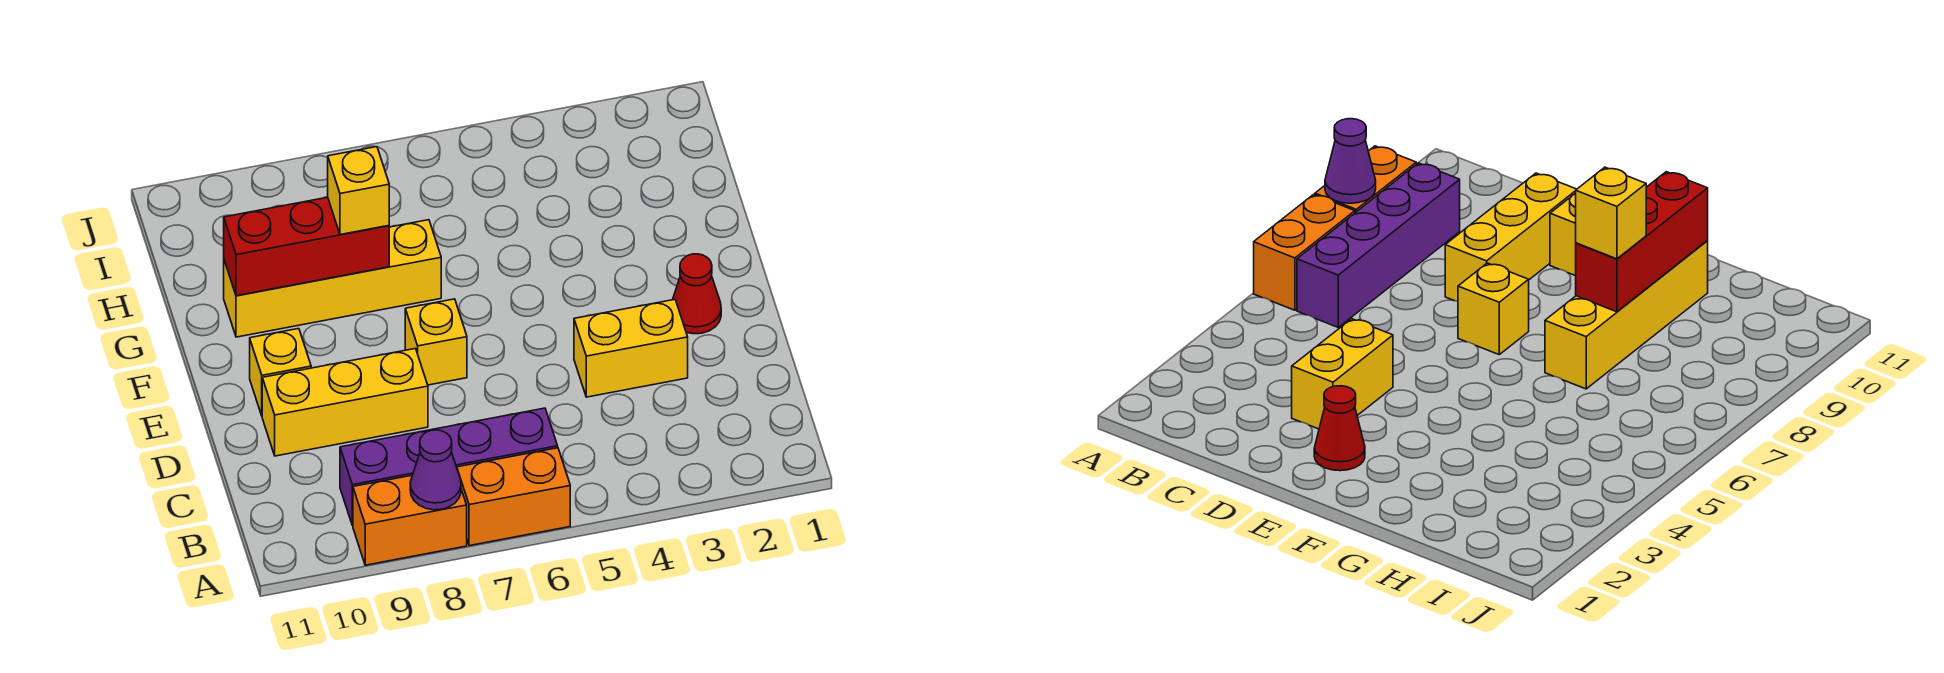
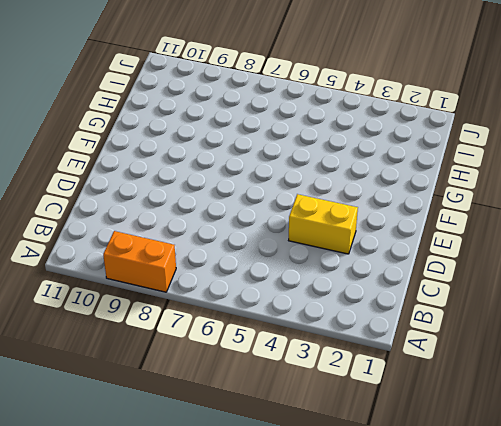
none -> orange brick A6:A7 level 1
none -> purple brick B6:B9 level 1
none -> yellow brick D8:D10 level 1

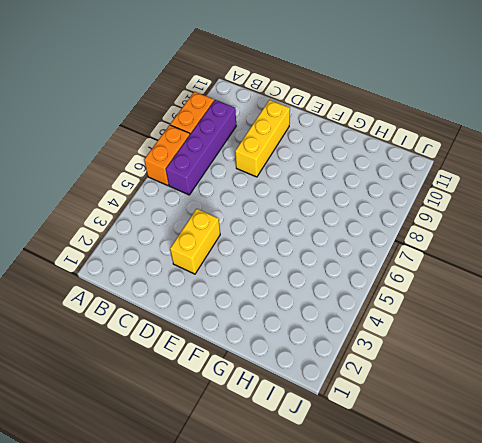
none -> red cone E2 level 1
none -> yellow brick E7 level 1
none -> yellow brick E10 level 1

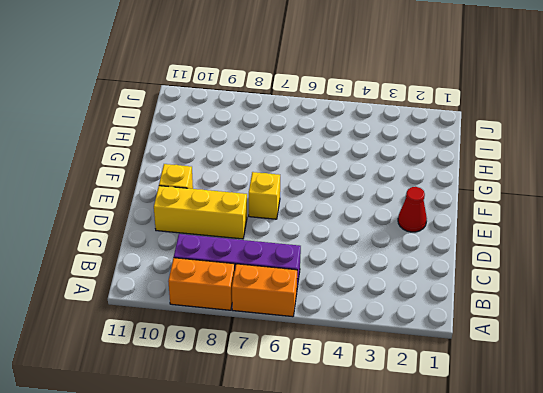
none -> yellow brick D3:D4 level 1
none -> yellow brick G7:G10 level 1
none -> purple cone A8 level 2

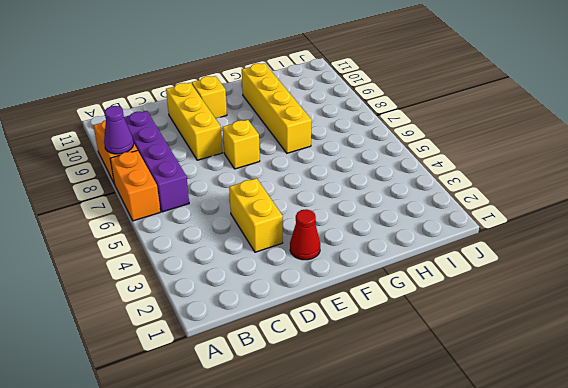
none -> red brick G8:G10 level 2
none -> yellow brick G8 level 3

